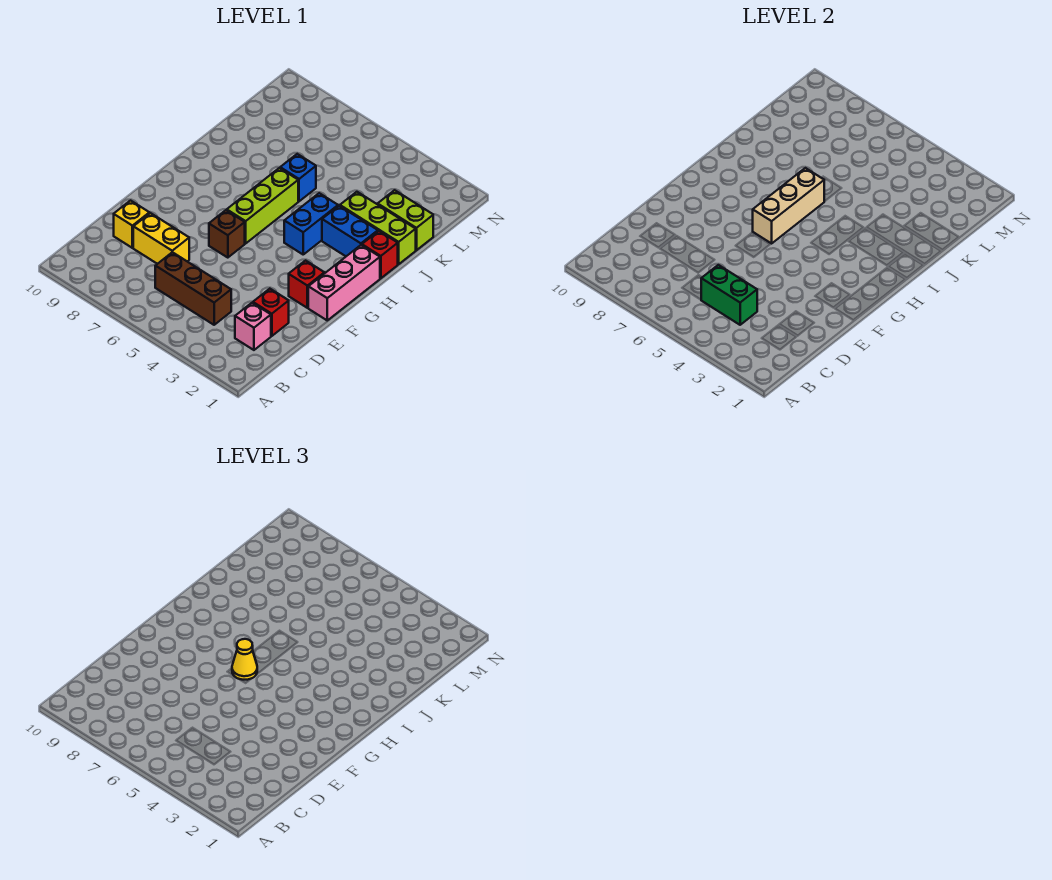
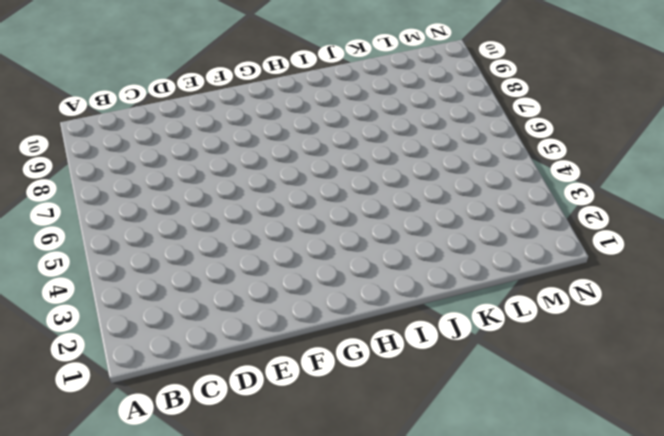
none -> pink brick C2 level 1
none -> brown brick C4:C6 level 1
none -> red brick D2 level 1

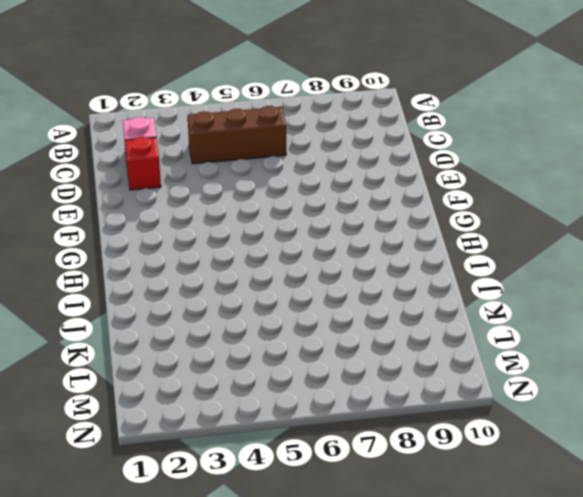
none -> yellow brick D7:D8 level 1
none -> yellow brick D9 level 1
none -> pink brick F1:H1 level 1

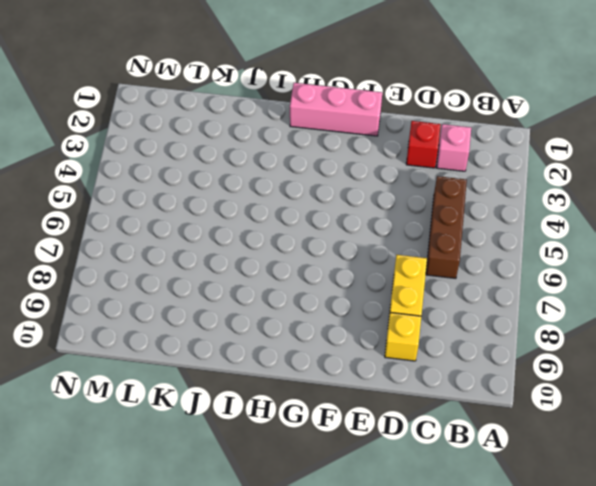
none -> red brick F2 level 1
none -> brown brick F6 level 1
none -> lime brick G6:I6 level 1

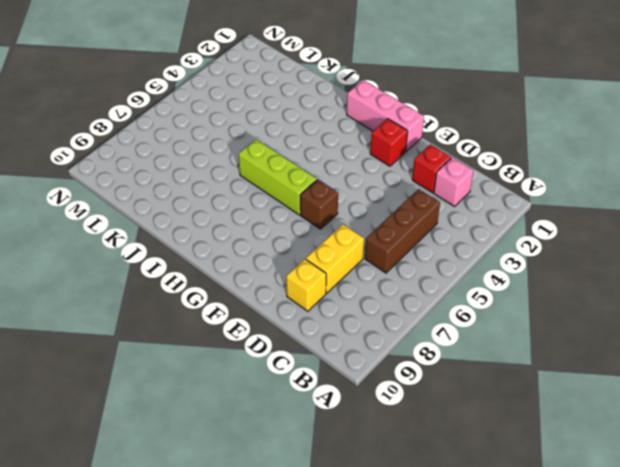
none -> blue brick H4:I4 level 1
none -> red brick I1 level 1
none -> blue brick I2:I3 level 1

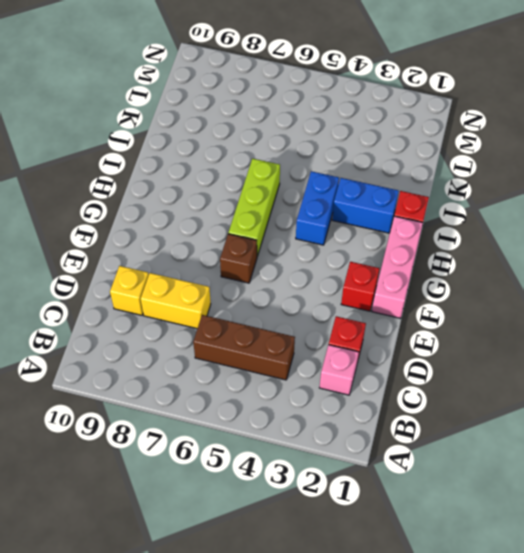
none -> lime brick J1:J3 level 1
none -> blue brick J6 level 1
none -> lime brick K1:K2 level 1

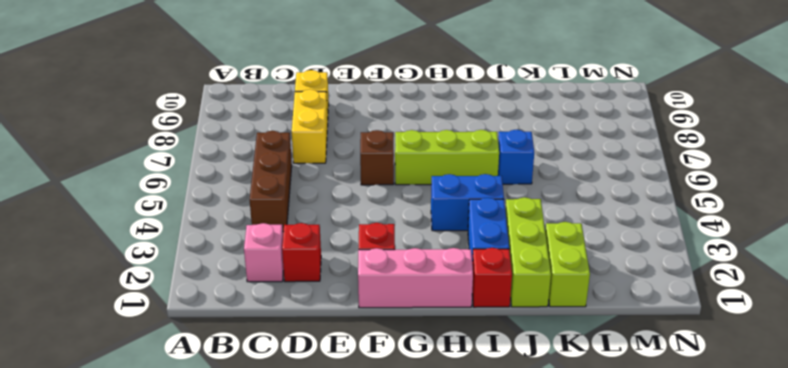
none -> green brick C4:C5 level 2
none -> tan brick G6:I6 level 2
none -> yellow cone G6 level 3

